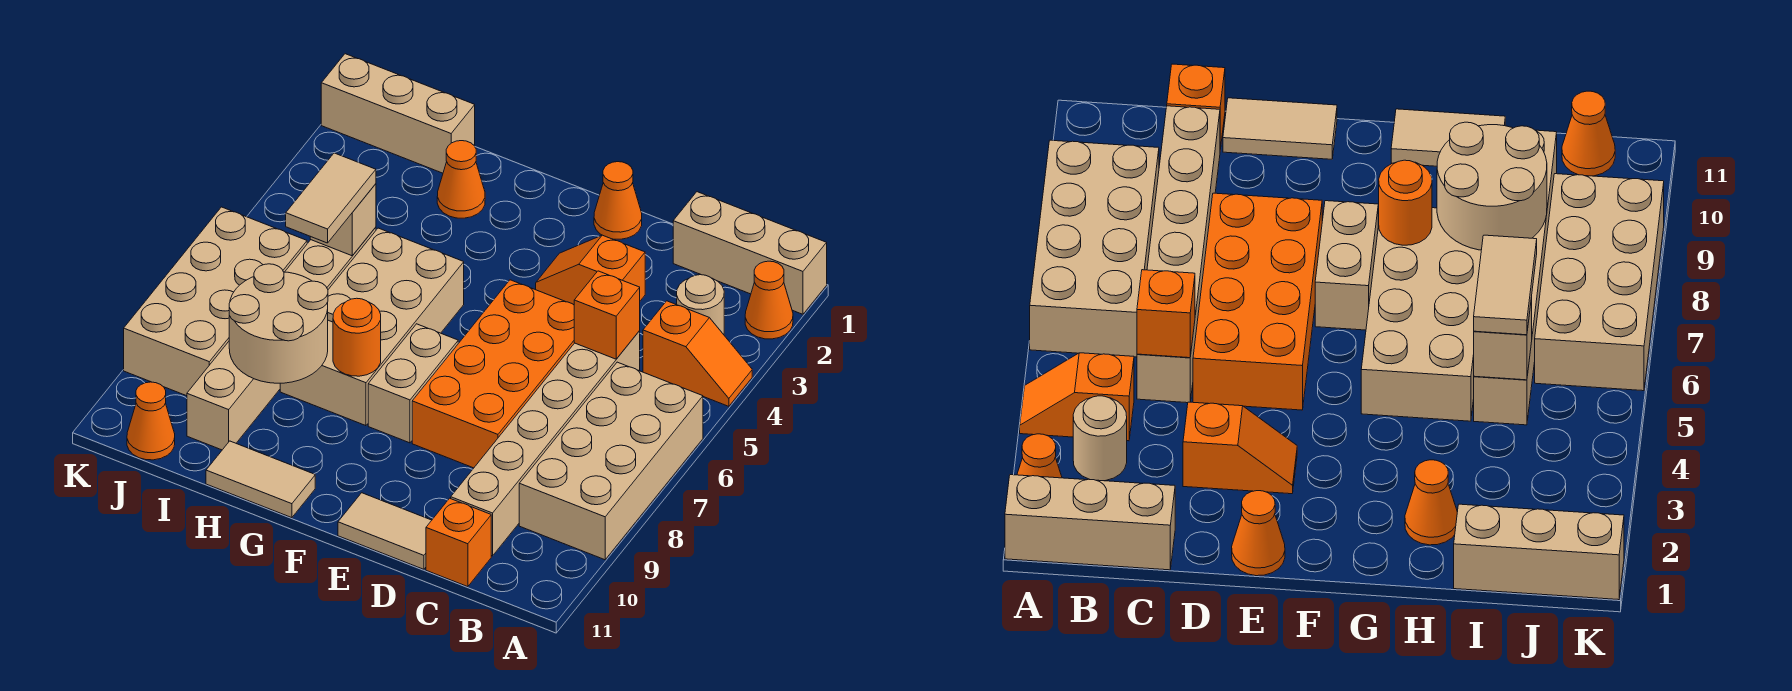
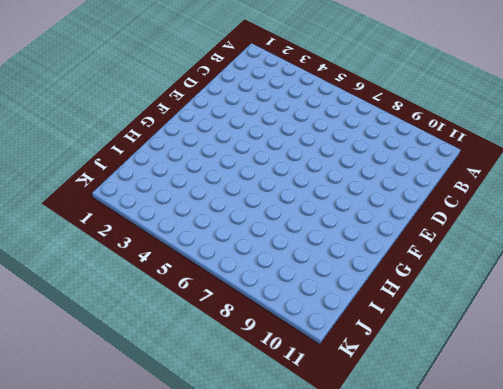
none -> tan brick A1:C1 level 1
none -> orange cone A2 level 1
none -> orange slope A4:B4 level 1 top B

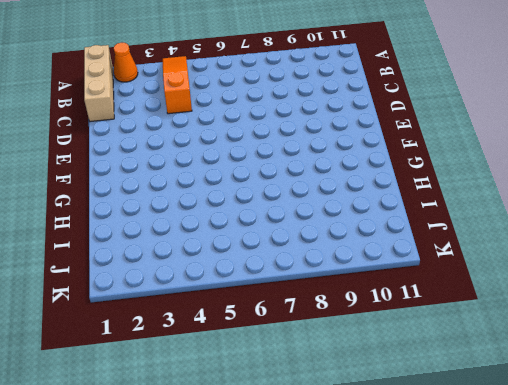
orange slope A4:C4 level 1 top C -> orange slope A4:B4 level 1 top B
none -> tan brick A6:B9 level 1
none -> tan round brick B3 level 1
none -> tan brick C5:C10 level 1

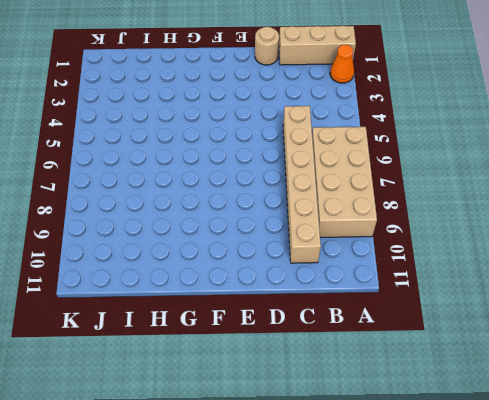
tan round brick D1 level 1 -> tan round brick B3 level 1
none -> orange slope A4:B4 level 1 top B
none -> orange brick C11 level 1
none -> orange slope D3:E3 level 1 top D

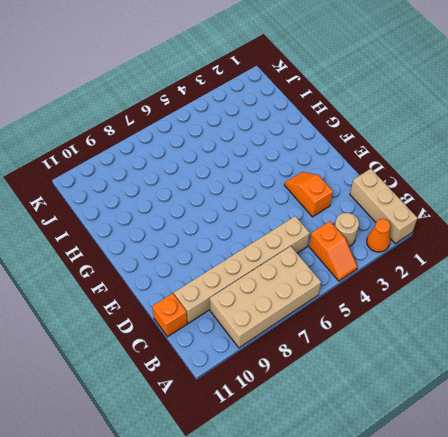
none -> orange brick D5:E8 level 1
none -> tan tile D11:E11 level 1
none -> orange cone E1 level 1

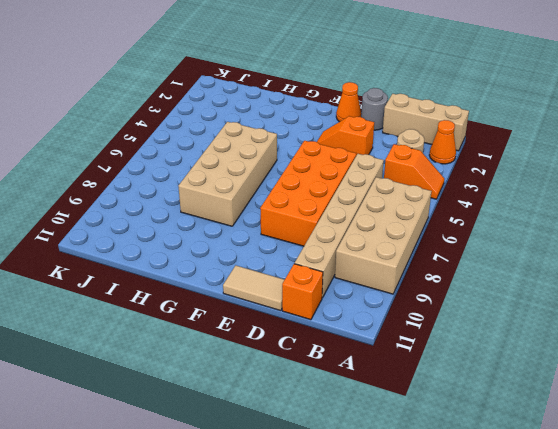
grey round brick D1 level 1 -> none
none -> tan brick F7:F8 level 1
none -> tan tile G11:H11 level 1
none -> orange cone H2 level 1

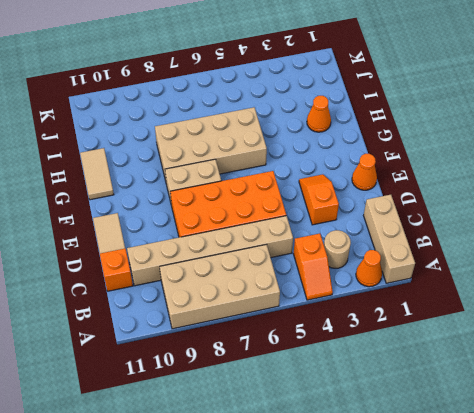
none -> tan brick I1:K1 level 1
none -> tan brick I5:I10 level 1
none -> tan brick J6:K9 level 1

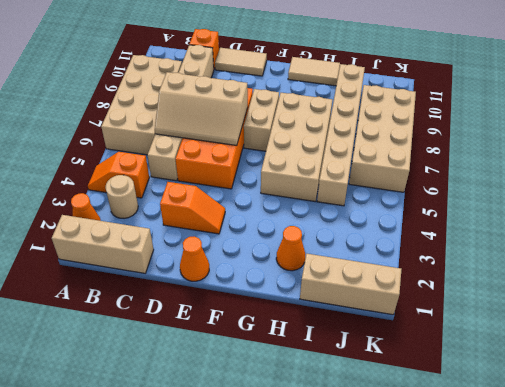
tan slope C6:E7 level 2 top 7 -> none
none -> orange cone J11 level 1
none -> orange brick C5 level 2
none -> orange round brick G8 level 2

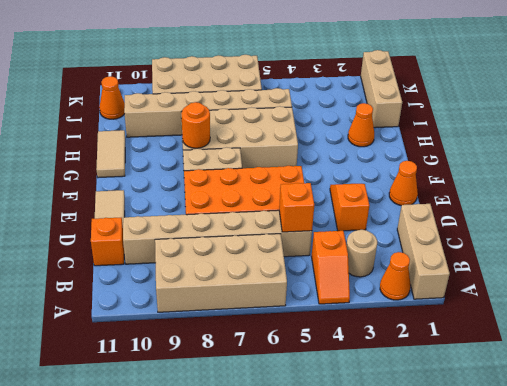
none -> tan round brick H8:I9 level 2
none -> tan brick I5 level 2
none -> tan tile I5:I6 level 3

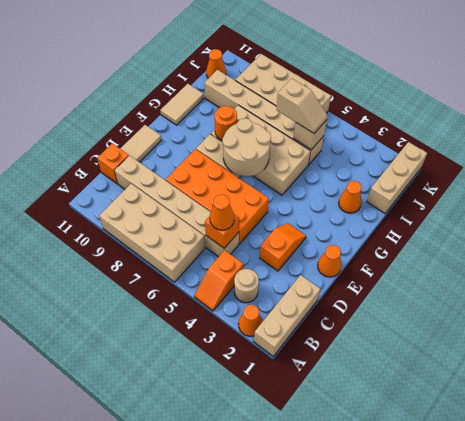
orange cone C5 level 3 -> none
tan round brick F6:G7 level 2 -> tan round brick H8:I9 level 2
tan slope I5:I6 level 3 top 6 -> tan tile I5:I6 level 3

